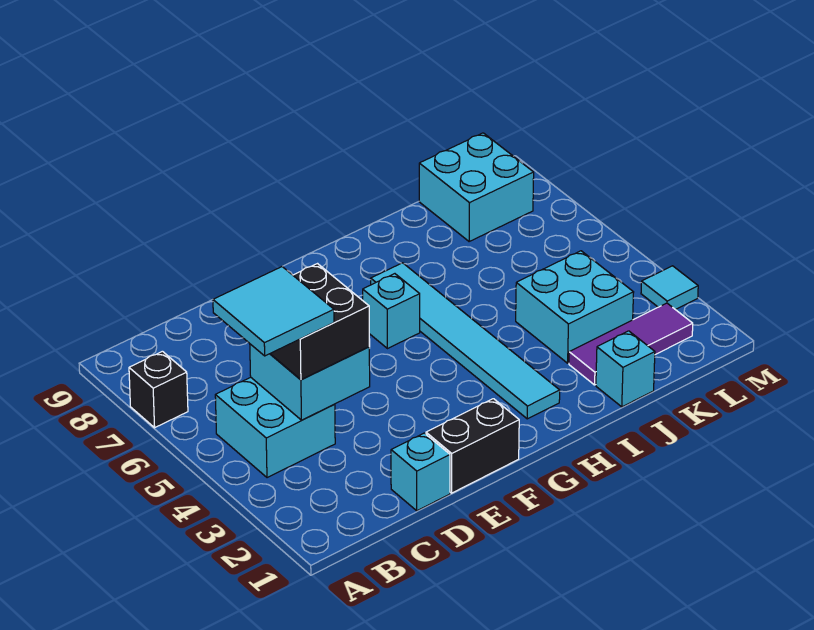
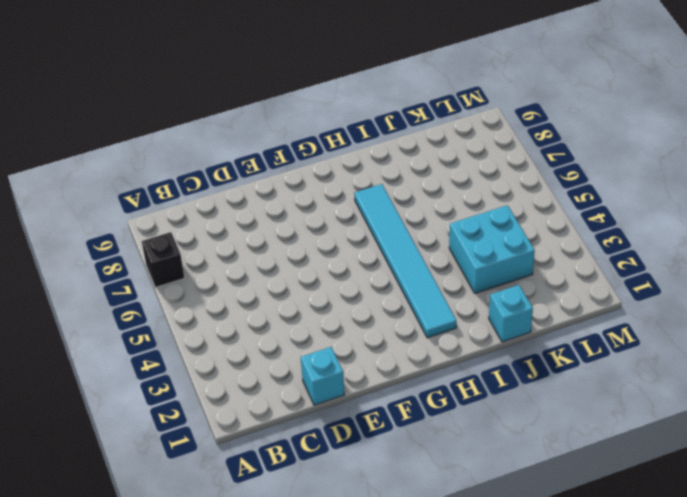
none -> cyan brick B4:C5 level 1
none -> black brick E1:F1 level 1
none -> cyan brick G6 level 1

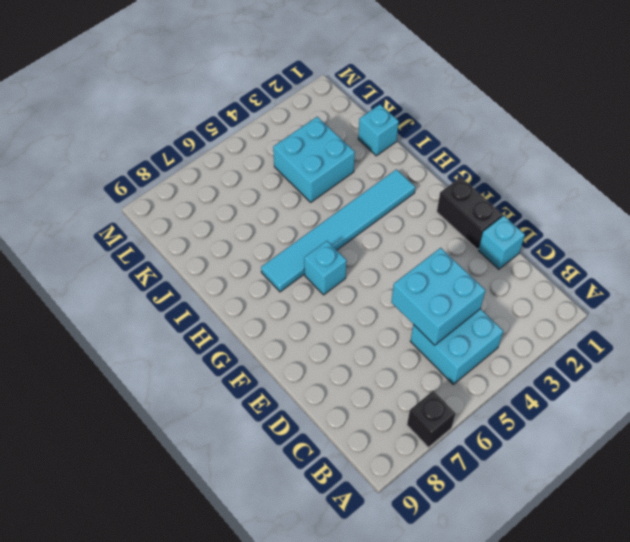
none -> purple tile J2:L2 level 1
none -> cyan brick K8:L9 level 1
none -> cyan tile M3 level 1

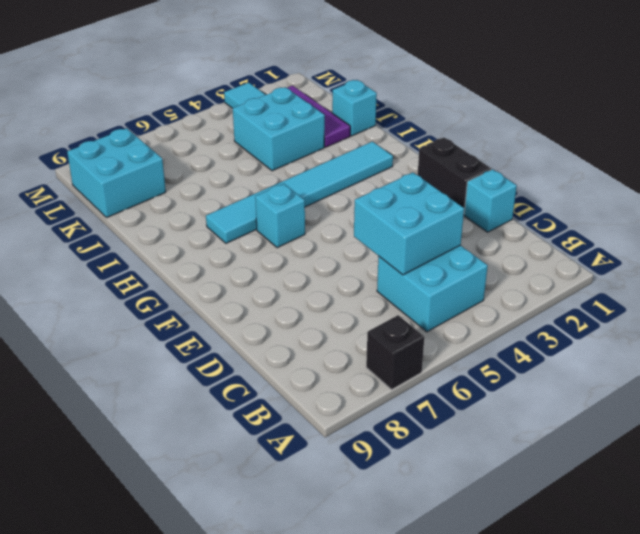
none -> black brick C4:D5 level 3
none -> cyan tile B4:C5 level 4

